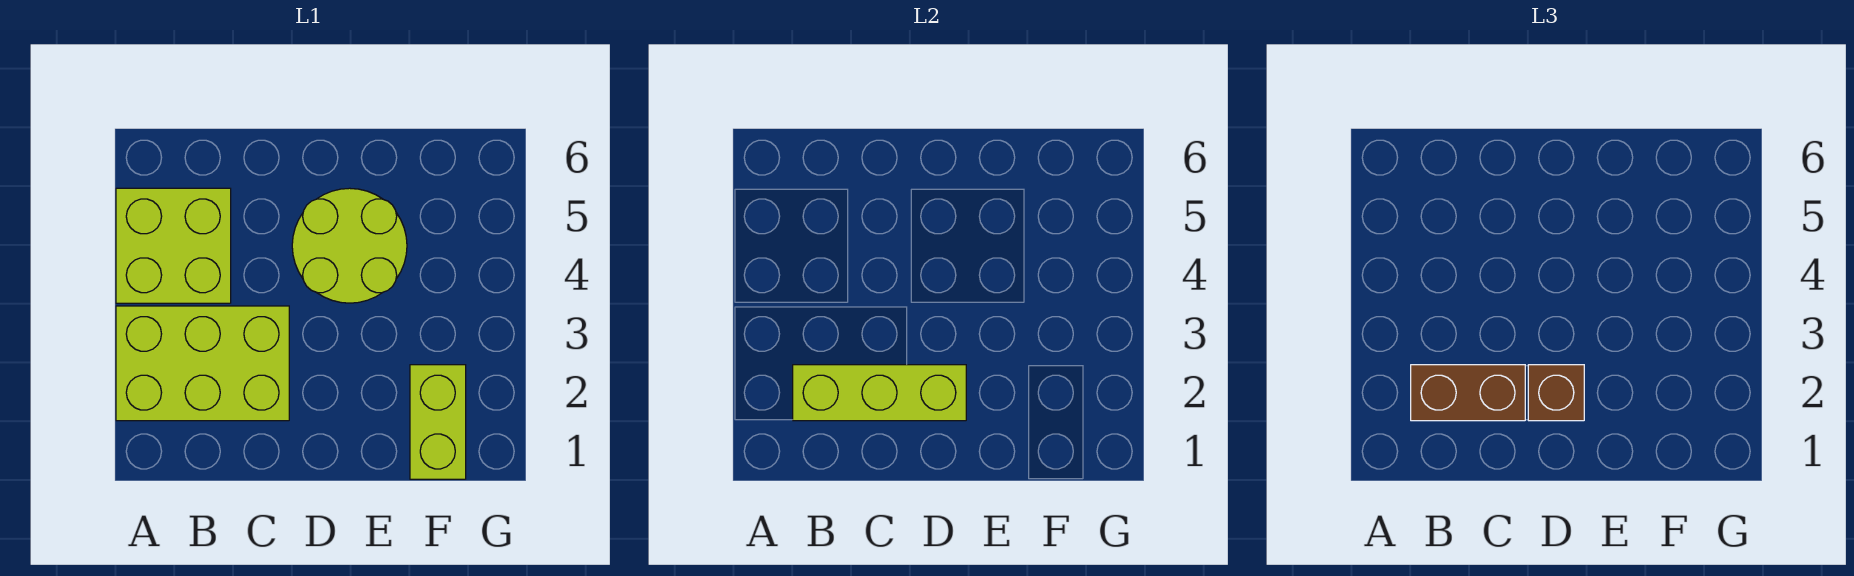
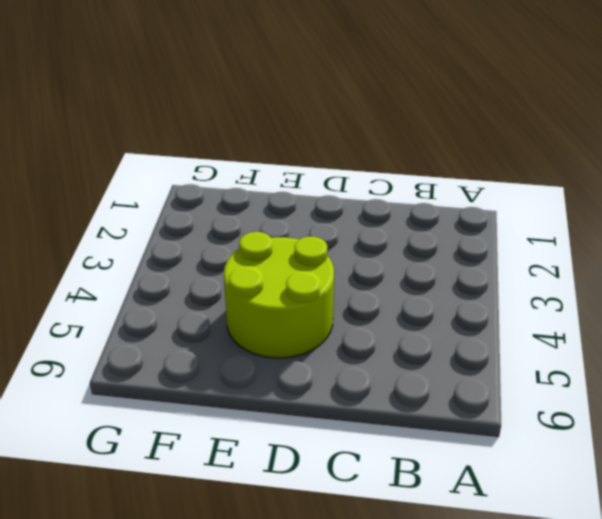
none -> lime brick A2:C3 level 1
none -> lime brick A4:B5 level 1

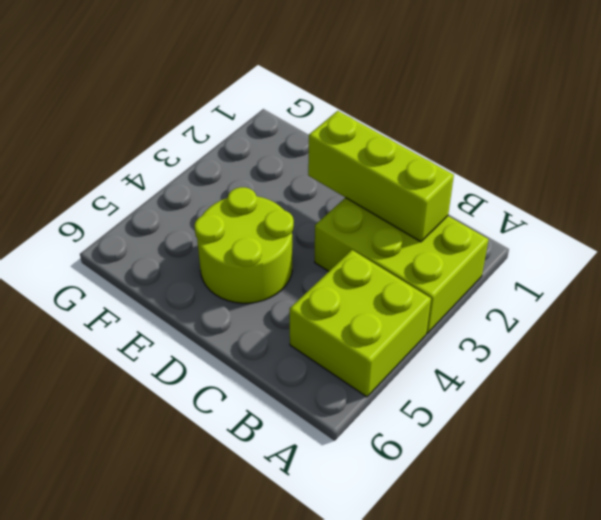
none -> lime brick F1:F2 level 1
none -> brown brick B2:C2 level 3

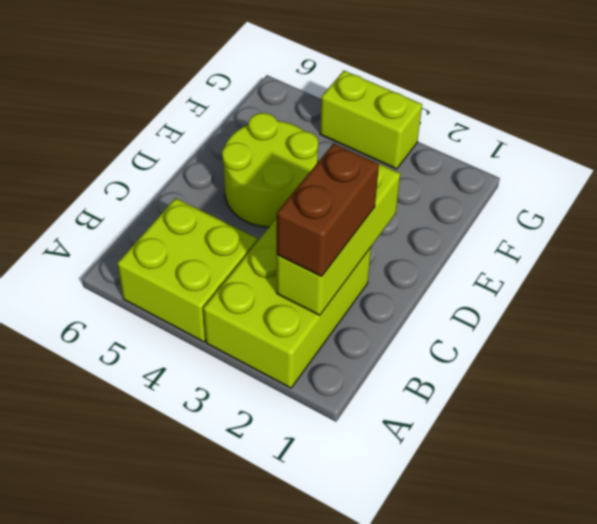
lime brick G3:G4 level 1 -> lime brick F1:F2 level 1
none -> brown brick D2 level 3

